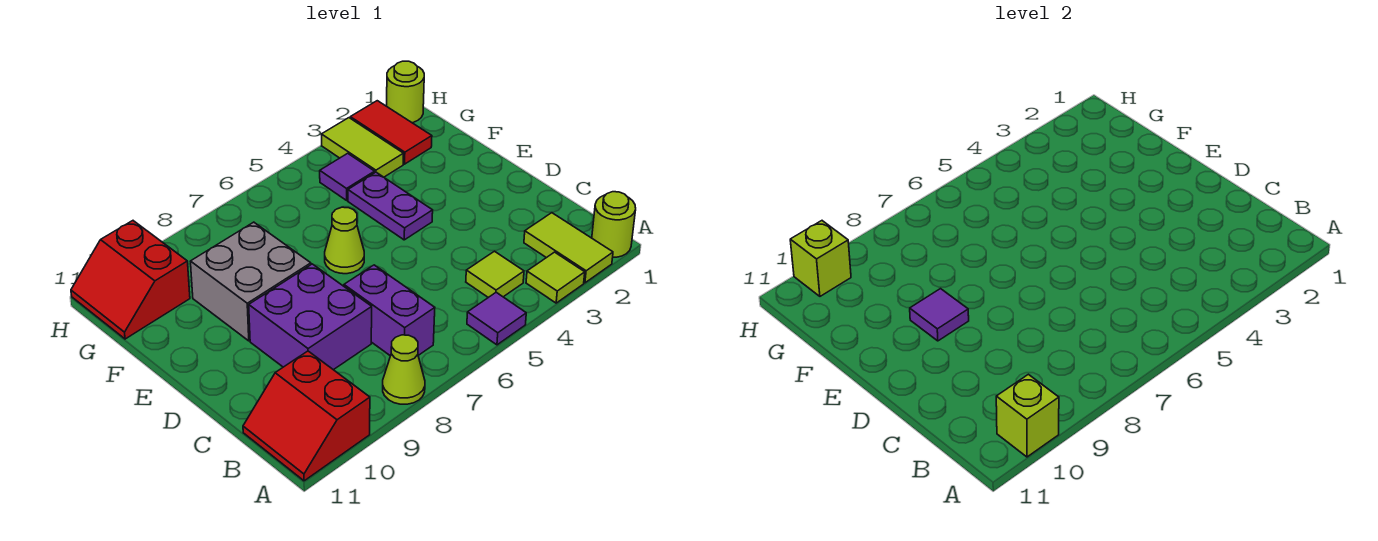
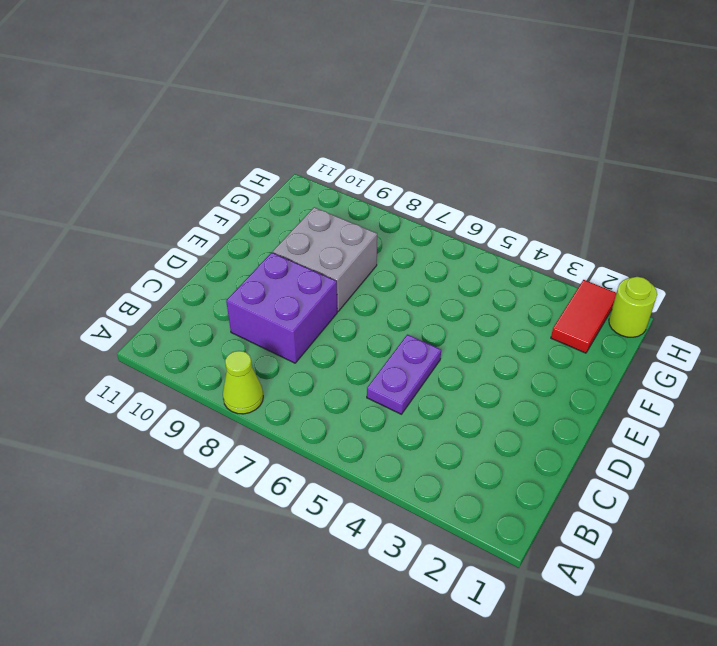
purple plate C5:D5 level 1 -> purple plate E4:F4 level 1
none -> lime round brick A1 level 1
none -> lime tile A2:B2 level 1
none -> lime tile A3 level 1

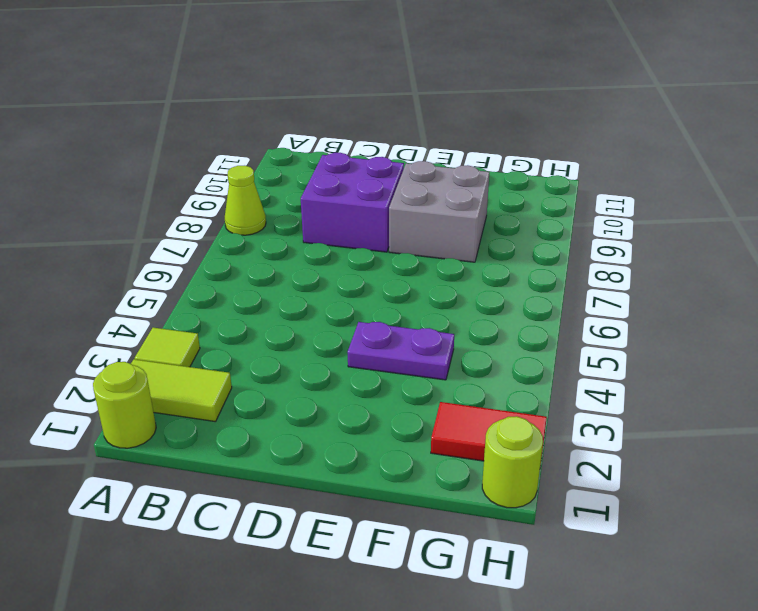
none -> purple tile A5 level 1
none -> red slope A10:B11 level 1 top 10
none -> lime tile B4 level 1

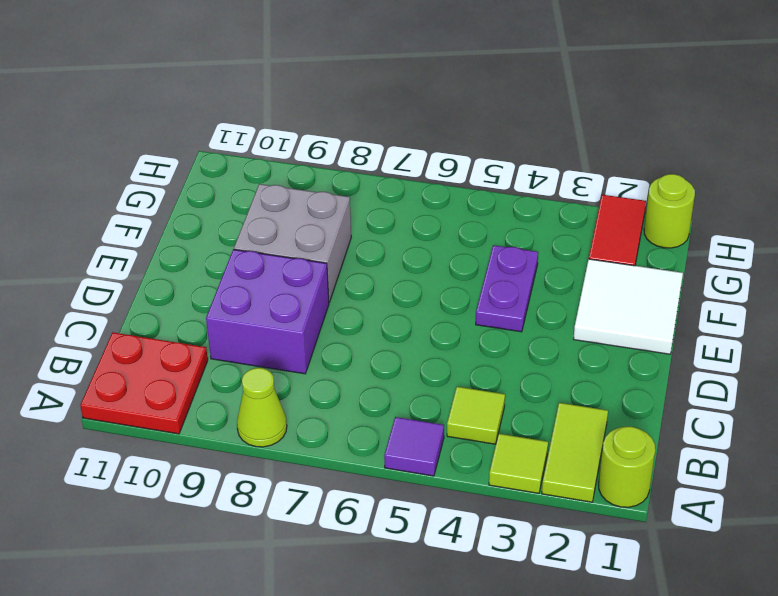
red plate A10:B11 level 1 -> red slope A10:B11 level 1 top 10
white tile E1:F2 level 1 -> none
none -> purple brick B7:C7 level 1
none -> lime cone E6 level 1
none -> lime tile G3:H3 level 1

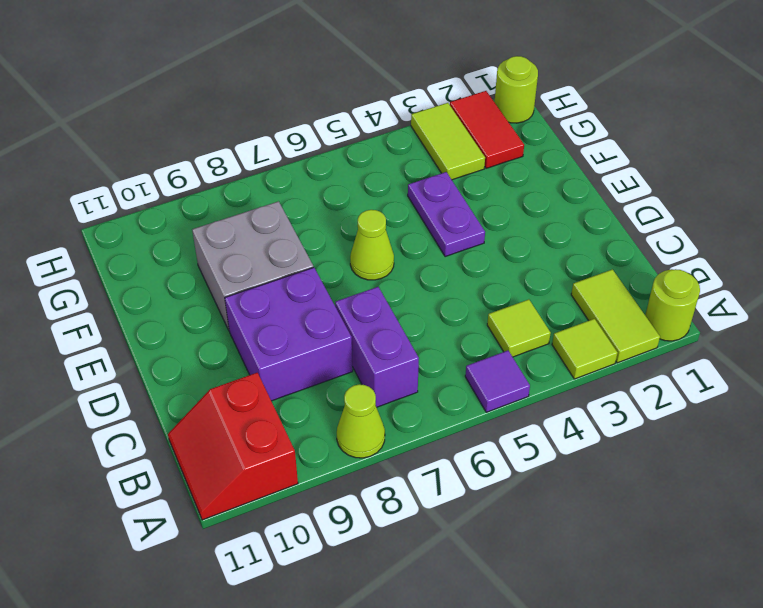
none -> purple tile G4 level 1
none -> red slope G10:H11 level 1 top 10
none -> lime brick A10 level 2

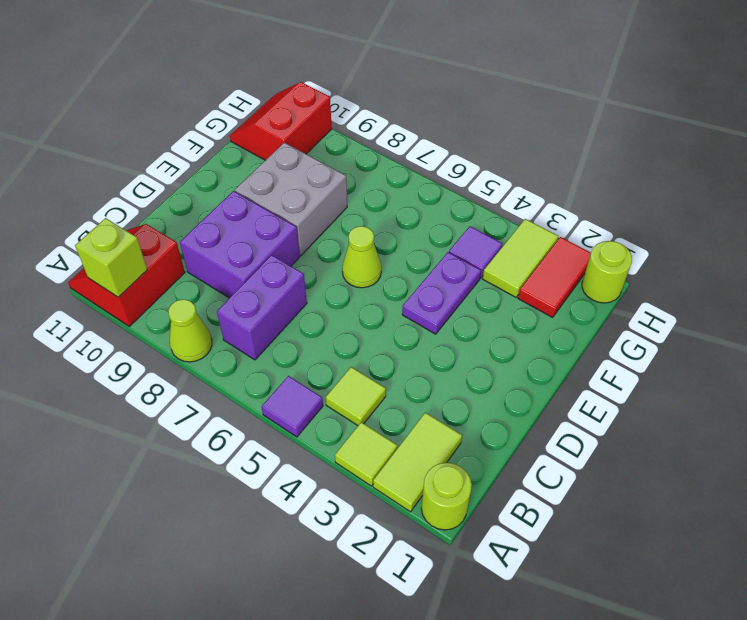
none -> purple tile E9 level 2
none -> lime brick H10 level 2

